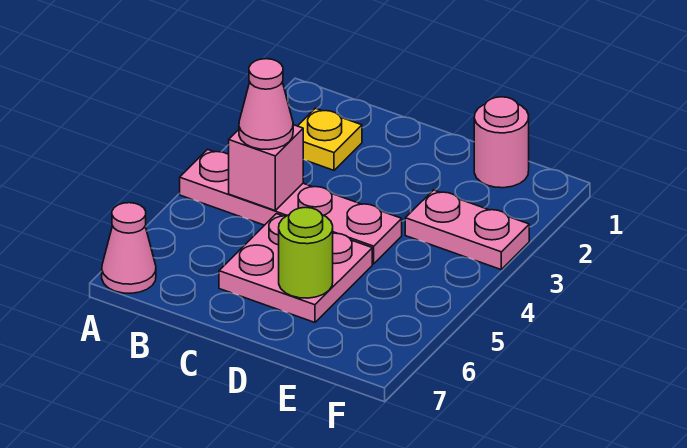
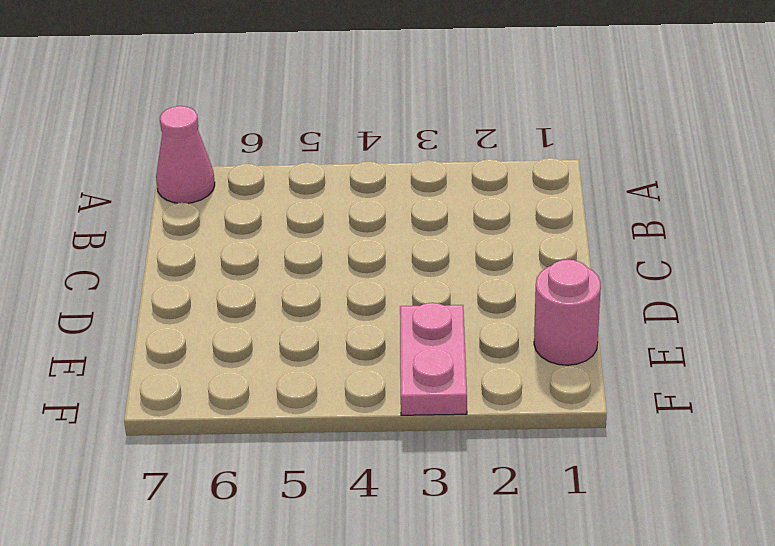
none -> pink plate A4:D4 level 1
none -> yellow plate B2 level 1

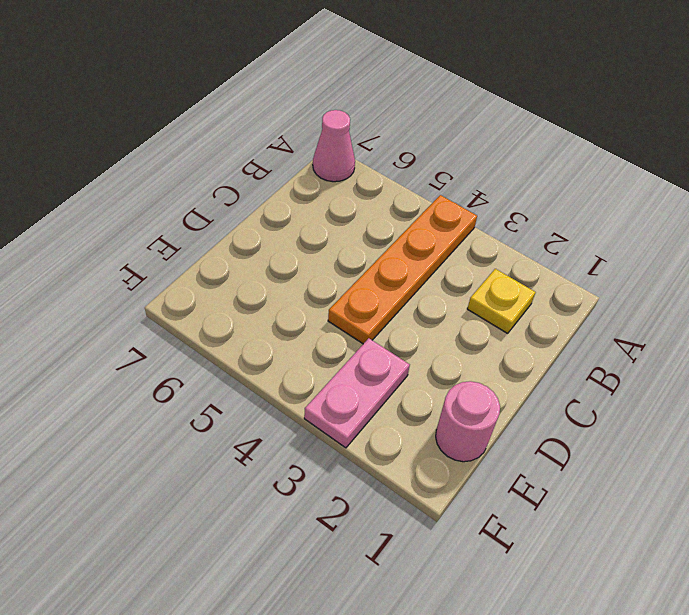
orange plate A4:D4 level 1 -> pink plate A4:D4 level 1
none -> pink plate C5:D6 level 1
none -> pink brick B4 level 2

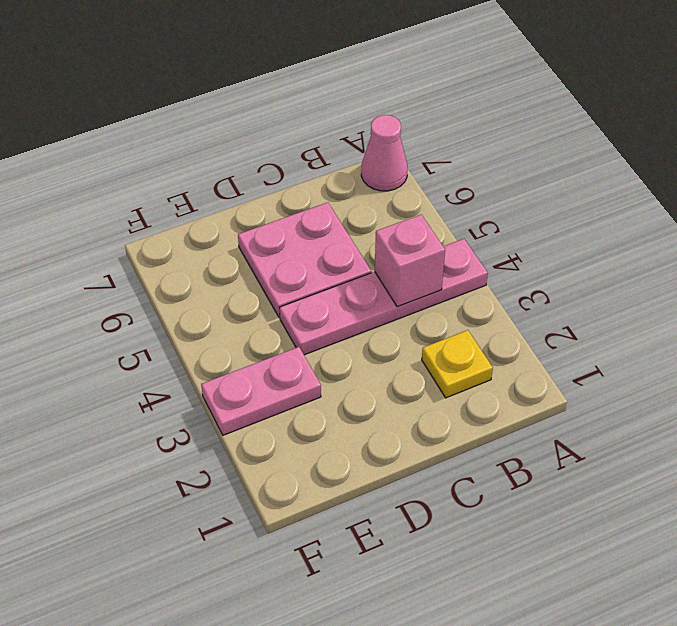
none -> pink round brick E1 level 1
none -> lime round brick D6 level 2

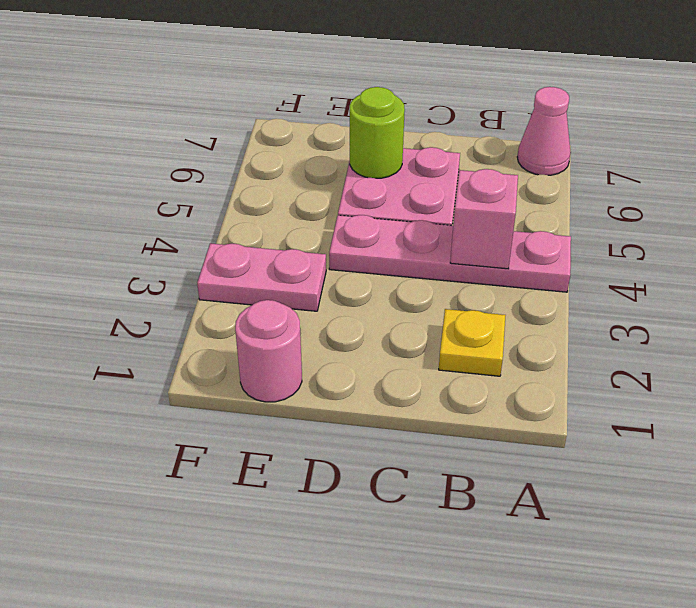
none -> pink cone B4 level 3

